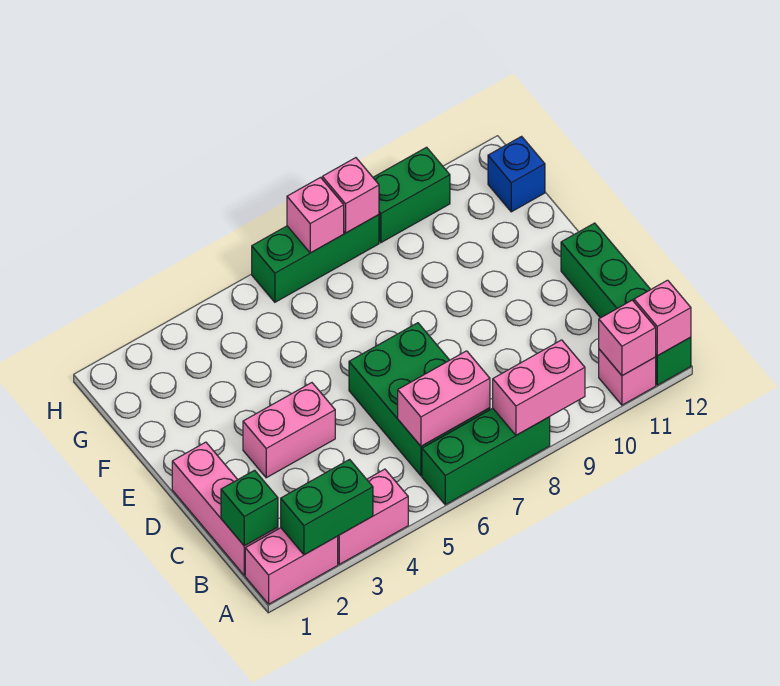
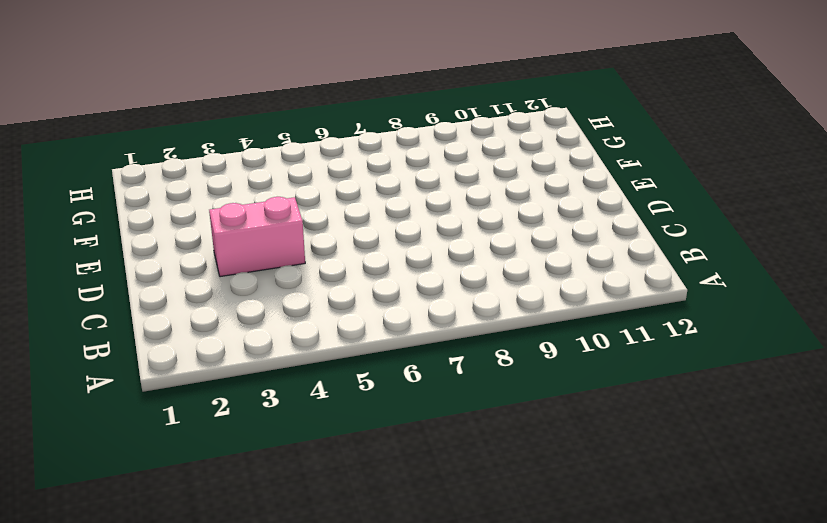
none -> pink brick A1:A2 level 1
none -> pink brick A3:A4 level 1
none -> green brick A6:A8 level 1

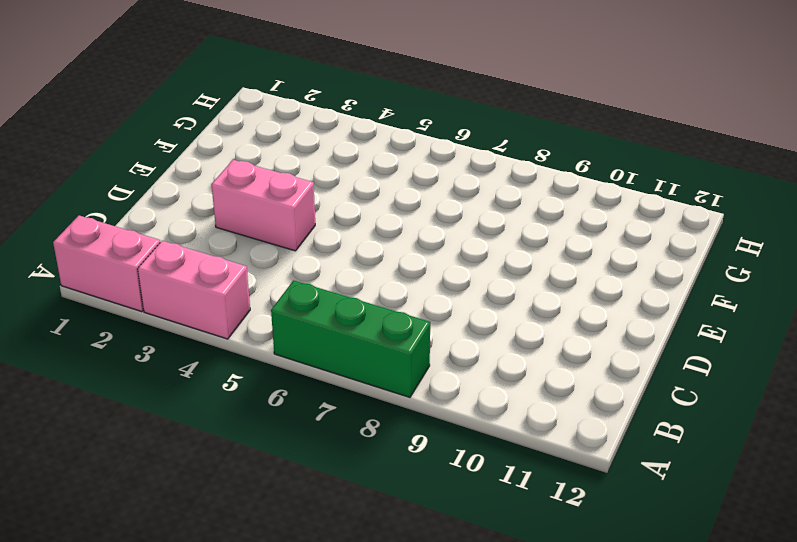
none -> pink brick A11 level 1
none -> green brick A12:D12 level 1
none -> pink brick B1:D1 level 1

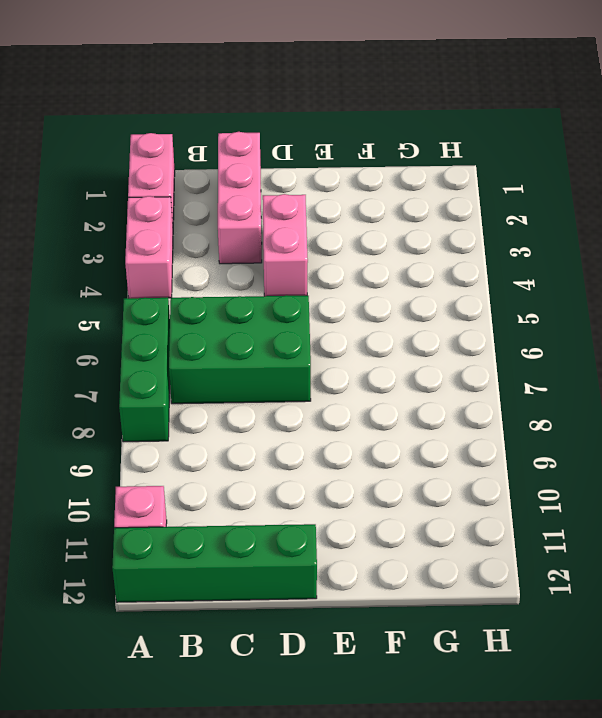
pink brick C1:C3 level 1 -> pink brick B1:D1 level 1
none -> blue brick G12 level 1
none -> green brick H6:H8 level 1
none -> green brick H9:H10 level 1

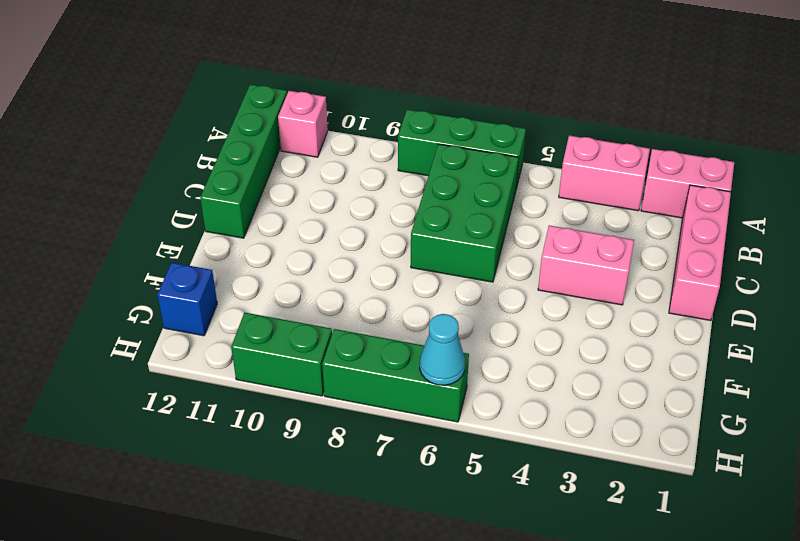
cyan cone H6 level 2 -> none
none -> green brick A2:A3 level 2
none -> pink brick A8:A9 level 2
none -> pink brick A11 level 2

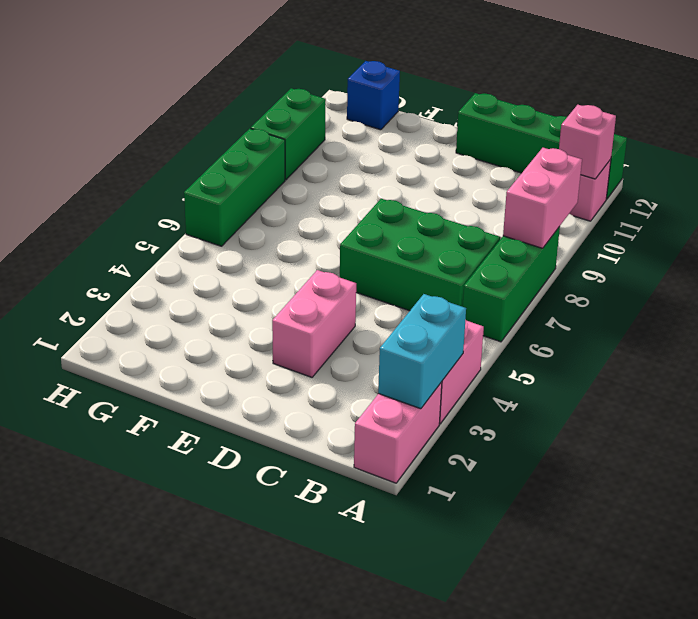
cyan brick A2:A3 level 2 -> green brick A2:A3 level 2
none -> pink brick B1:D1 level 1
none -> pink brick A12 level 2
none -> green brick B1 level 2

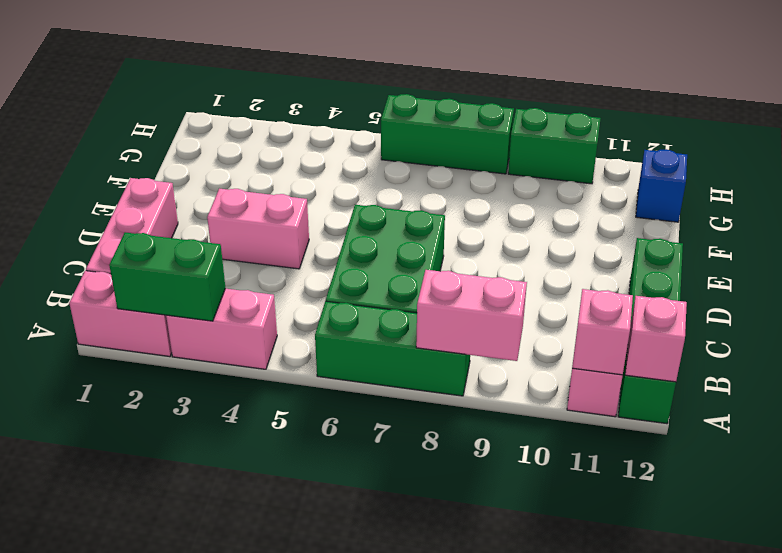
none -> green brick B1 level 2
none -> pink brick B6:B7 level 2
none -> pink brick H7 level 2

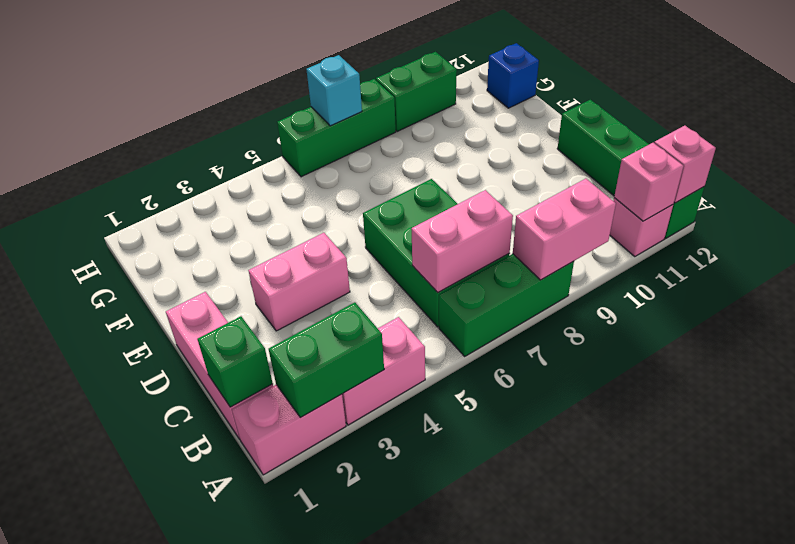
cyan brick H7 level 2 -> pink brick H7 level 2
none -> pink brick H8 level 2

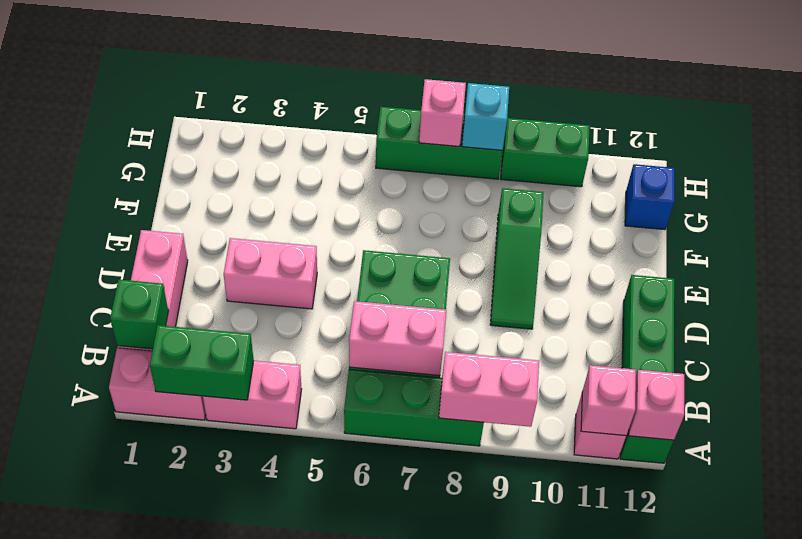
green slope D9:F9 level 1 top F -> none
cyan brick H8 level 2 -> pink brick H8 level 2

